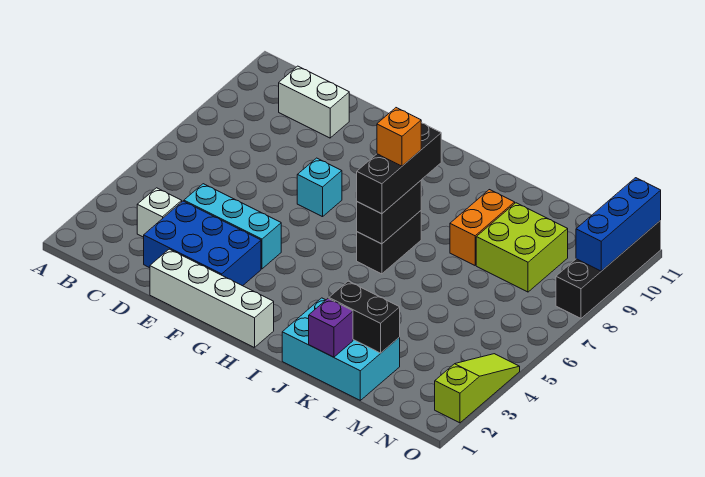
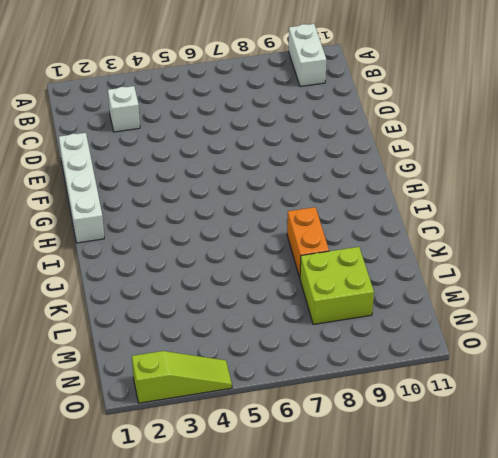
white brick A10:B10 level 1 -> white brick C10:D10 level 1
orange brick J8:K8 level 1 -> orange brick K8:K9 level 1
none -> blue brick D2:F3 level 1
none -> cyan brick D4:F4 level 1
none -> cyan brick F7 level 1

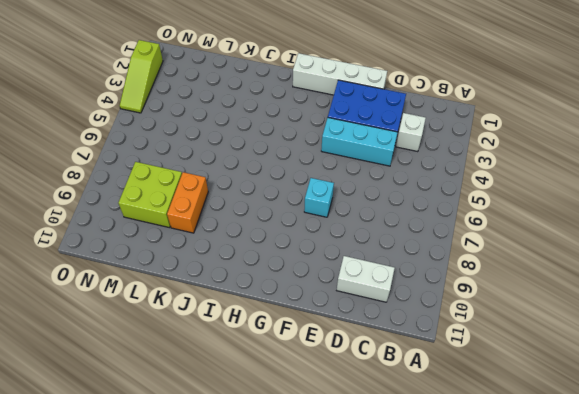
none -> black brick I6:I7 level 1
none -> cyan brick J1:L2 level 1
none -> black brick O8:O11 level 1

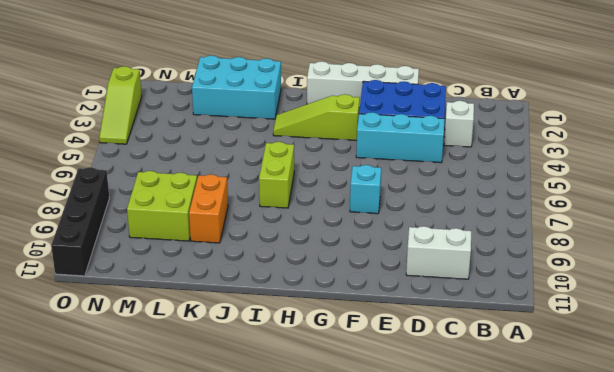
lime slope G3:I3 level 1 top G -> none
lime brick I6:I7 level 1 -> black brick I6:I7 level 1
none -> black brick I6:I7 level 2
none -> purple brick K1 level 2
none -> black brick K2:L2 level 2

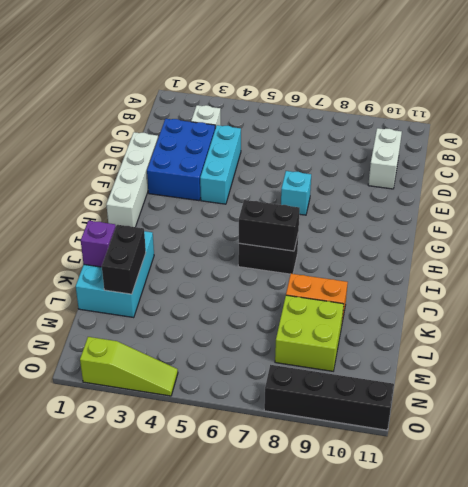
none -> blue brick O9:O11 level 2
none -> black brick I6:I8 level 3
none -> orange brick I7 level 4

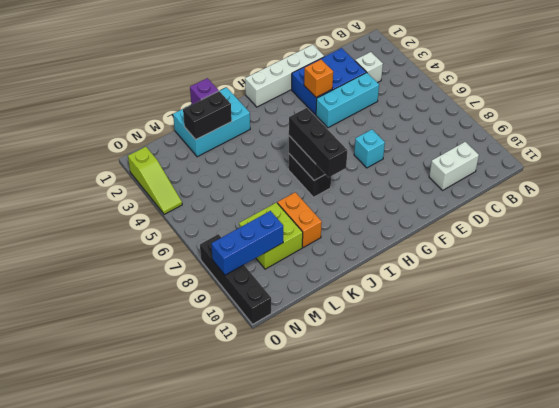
orange brick F3 level 2 -> orange brick I7 level 4
blue brick M9:O9 level 2 -> blue brick O9:O11 level 2

